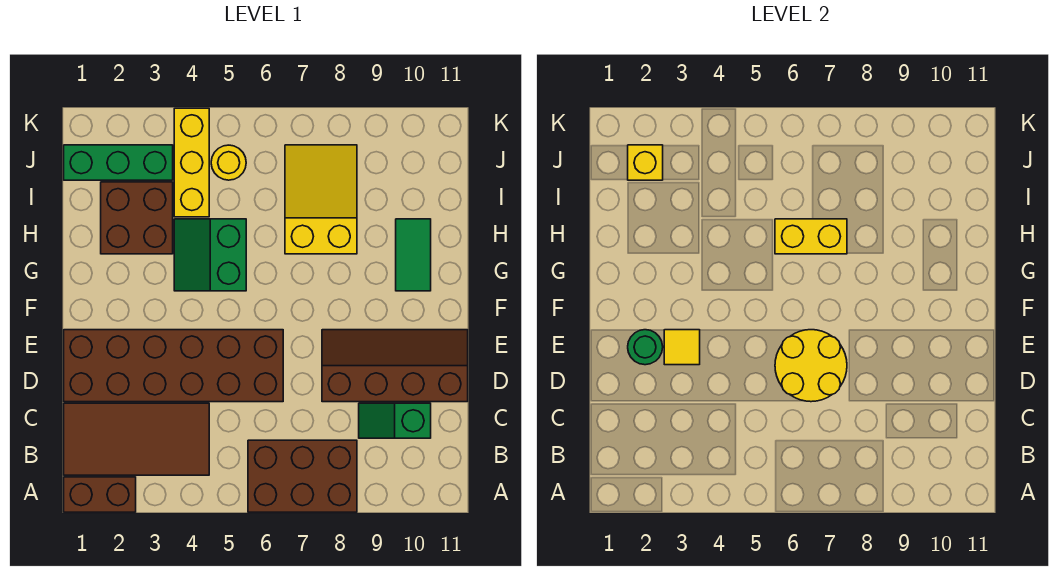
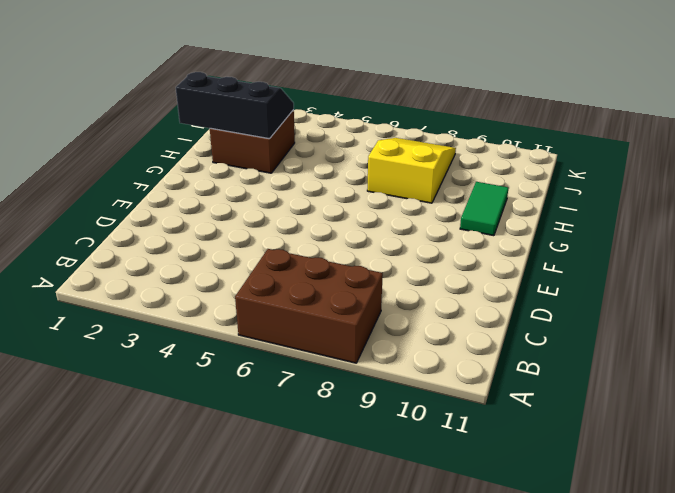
black slope H1:I3 level 2 top H -> none
none -> brown brick A1:A2 level 1
none -> brown tile B1:C4 level 1
none -> green slope C9:C10 level 1 top 10

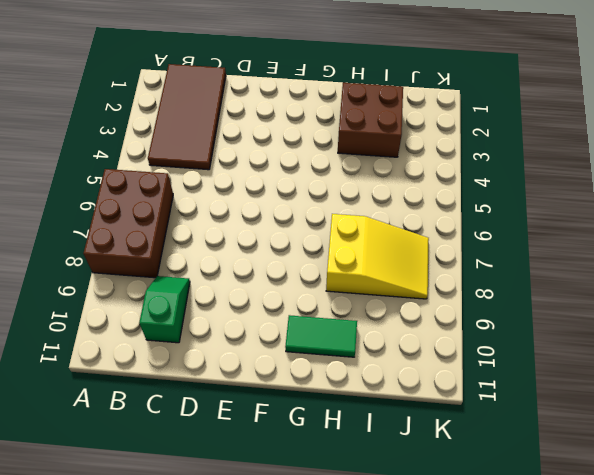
none -> brown brick A1:A2 level 1
none -> brown brick D1:E6 level 1
none -> brown slope D8:E11 level 1 top D

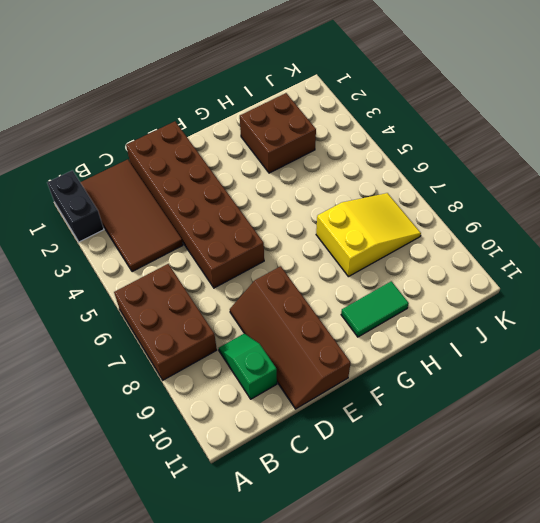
black brick A1:A2 level 1 -> brown brick A1:A2 level 1
brown slope D8:E11 level 1 top E -> brown slope D8:E11 level 1 top D
none -> green slope G4:H5 level 1 top 5
none -> yellow brick I4:K4 level 1
none -> green brick J1:J3 level 1

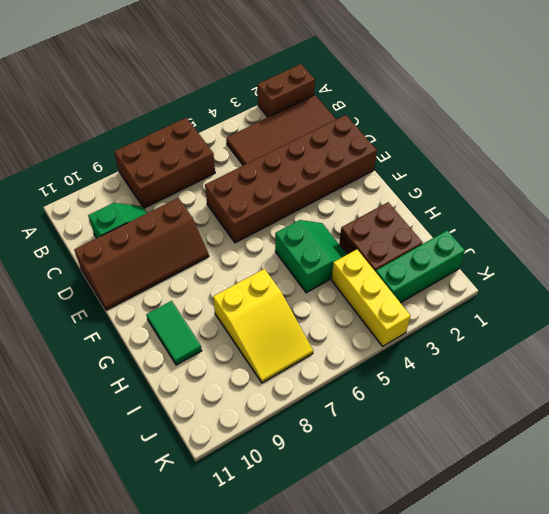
none -> yellow round brick J5 level 1
none -> yellow round brick D6:E7 level 2
none -> green round brick E2 level 2

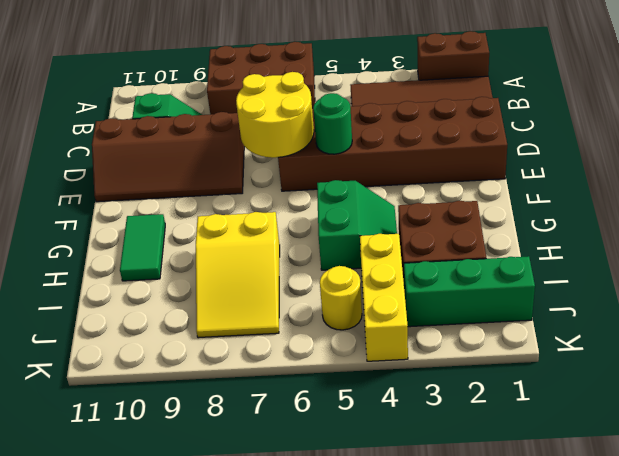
green round brick E5 level 2 -> green round brick E2 level 2
none -> yellow tile E3 level 2
none -> yellow brick H6:H7 level 2
none -> yellow brick J2 level 2

